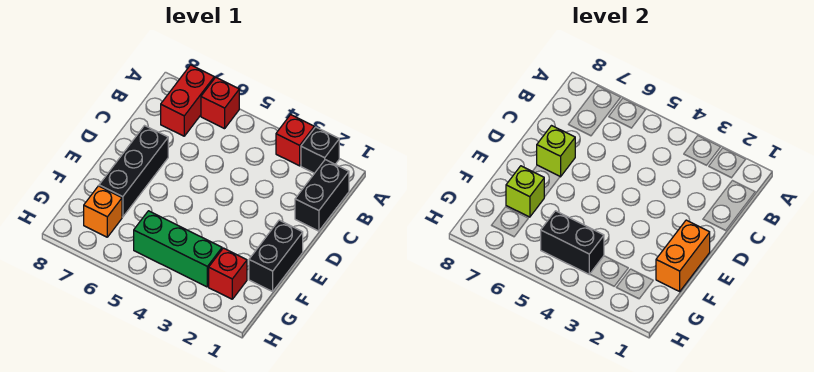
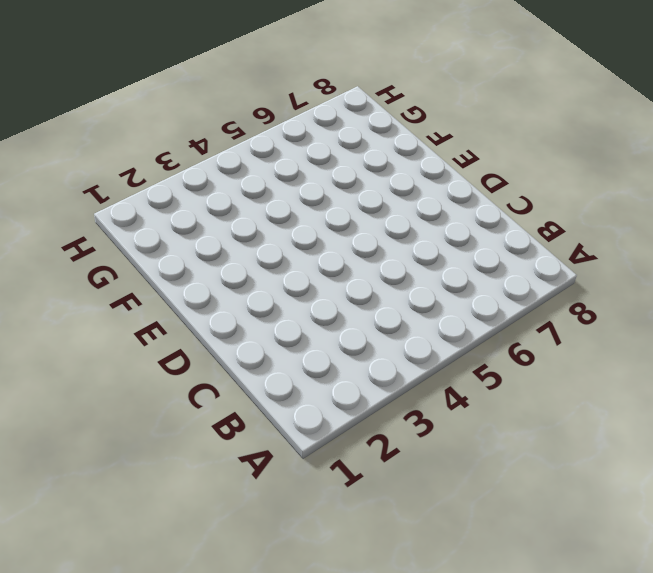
none -> black brick A2 level 1
none -> red brick A3 level 1
none -> red brick A6 level 1

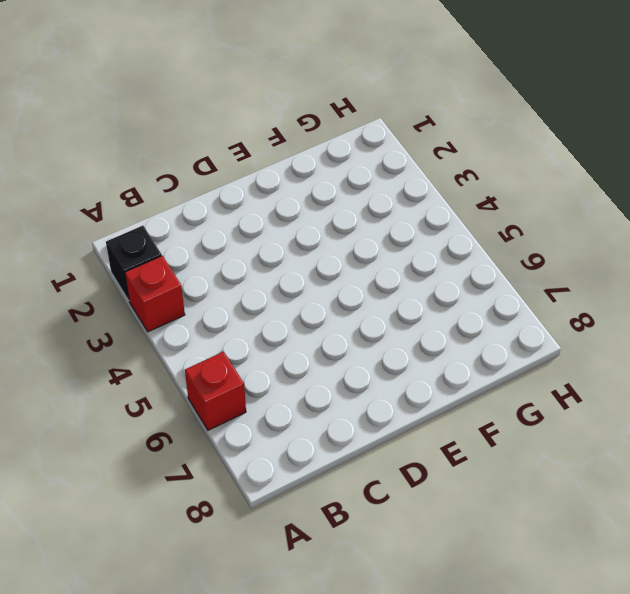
none -> red brick A7:B7 level 1
none -> black brick B1:C1 level 1
none -> black brick D7:F7 level 1

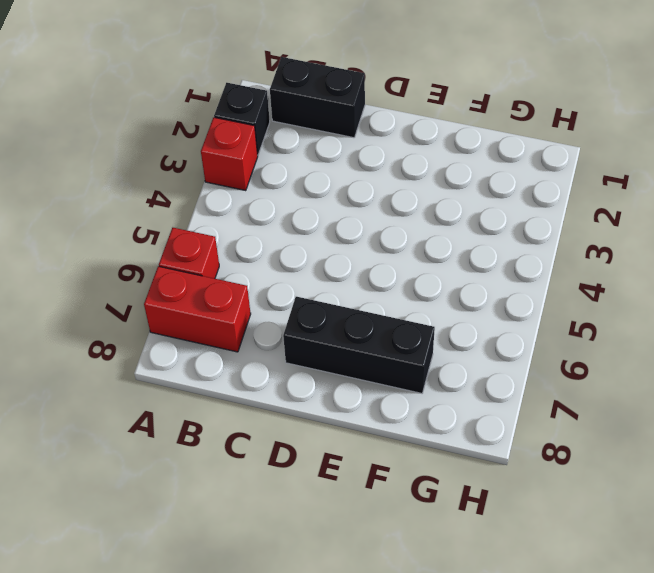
none -> black brick E1:F1 level 1
none -> red brick G2 level 1
none -> green brick G3:G5 level 1

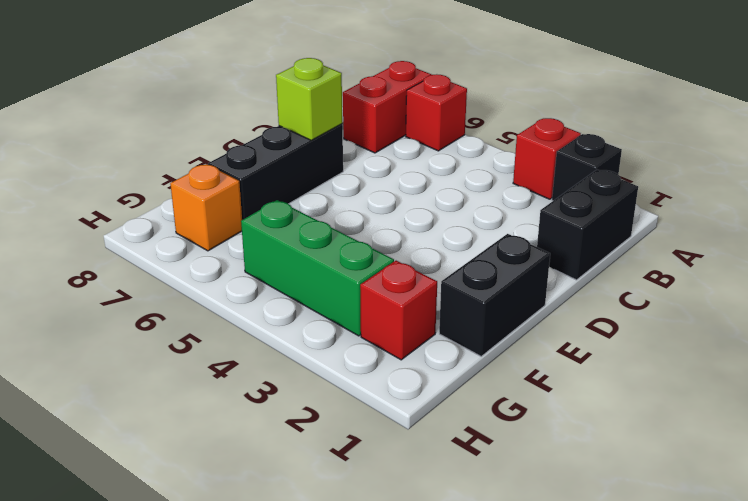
none -> orange brick E1:F1 level 2
none -> lime brick F7 level 2
none -> black brick G4:G5 level 2

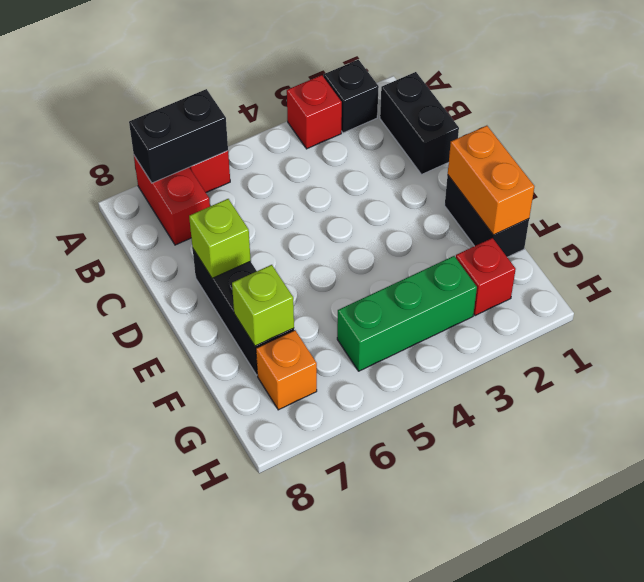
black brick A6:A7 level 2 -> black brick G4:G5 level 2

